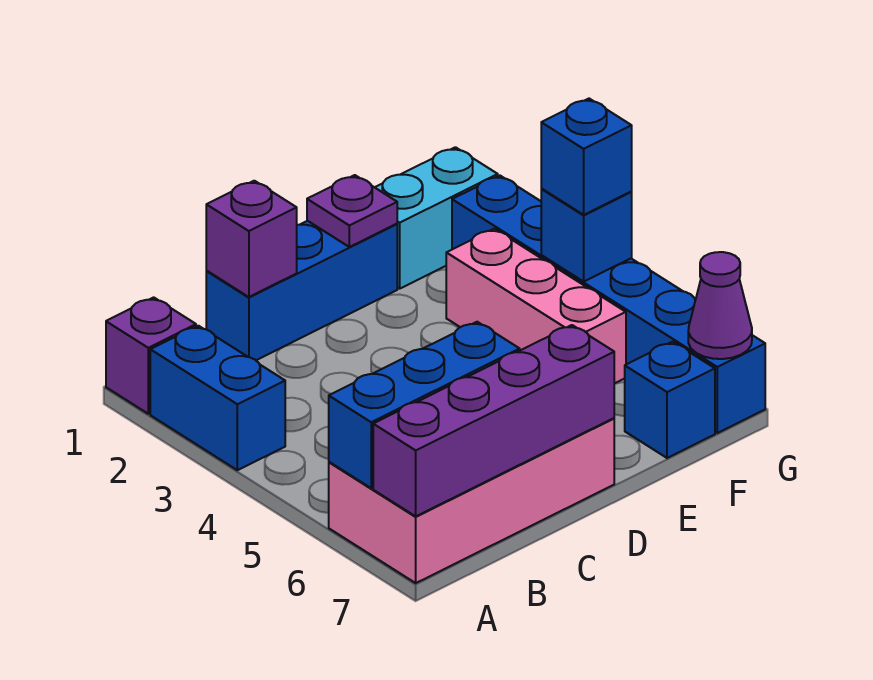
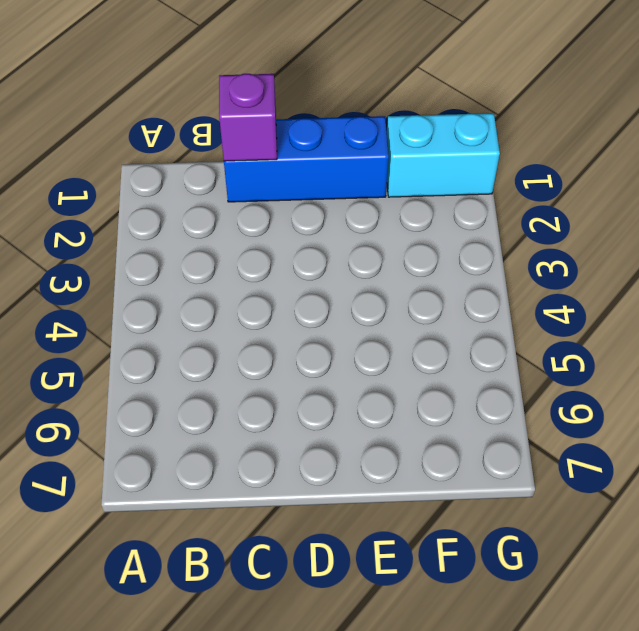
none -> purple brick A1 level 1
none -> blue brick A2:A3 level 1
none -> pink brick A6:D7 level 1

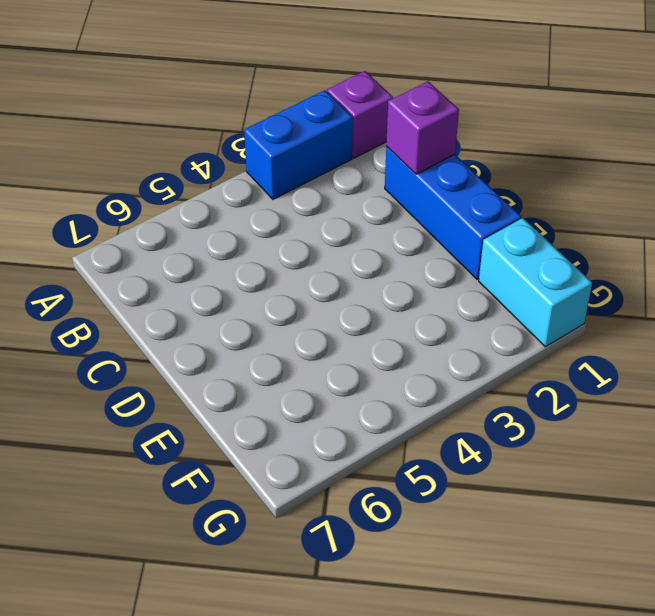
none -> pink brick A6:D7 level 1
none -> pink brick F3:F5 level 1
none -> blue brick F7 level 1

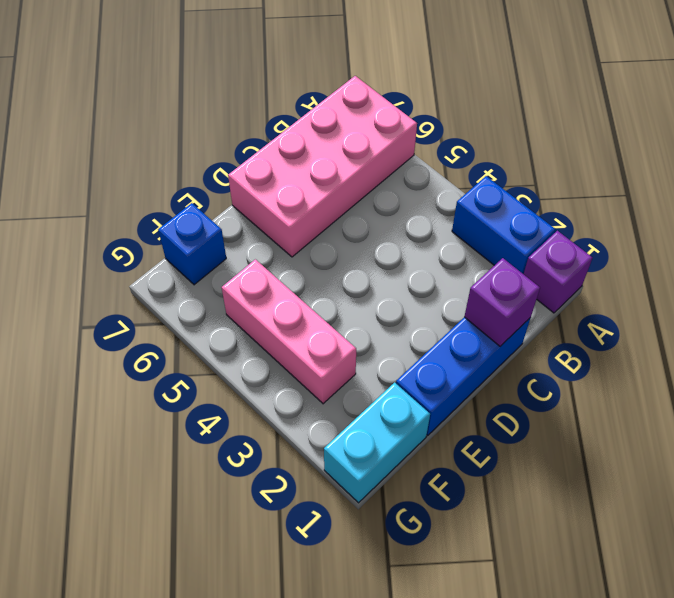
none -> blue brick G2:G7 level 1
none -> blue brick A6:C6 level 2
none -> purple brick A7:D7 level 2

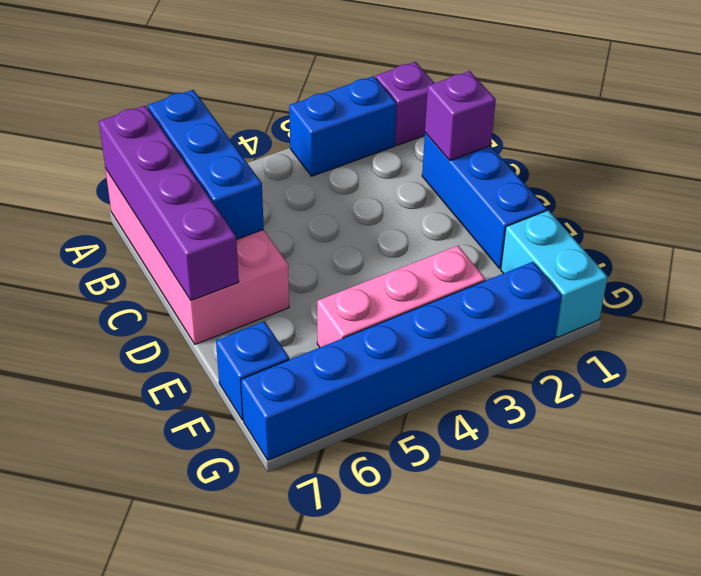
none -> purple plate E1 level 2
none -> blue brick G4 level 2
none -> purple cone G7 level 2

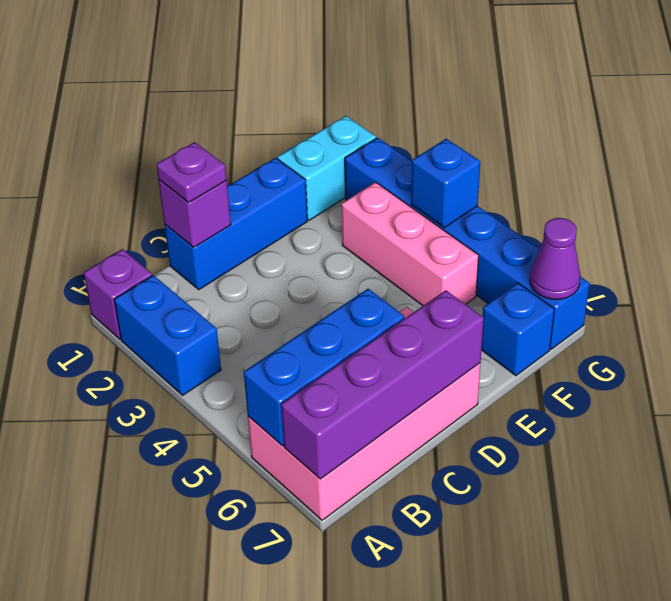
purple plate C1 level 3 -> purple plate E1 level 2
none -> blue brick G4 level 3

